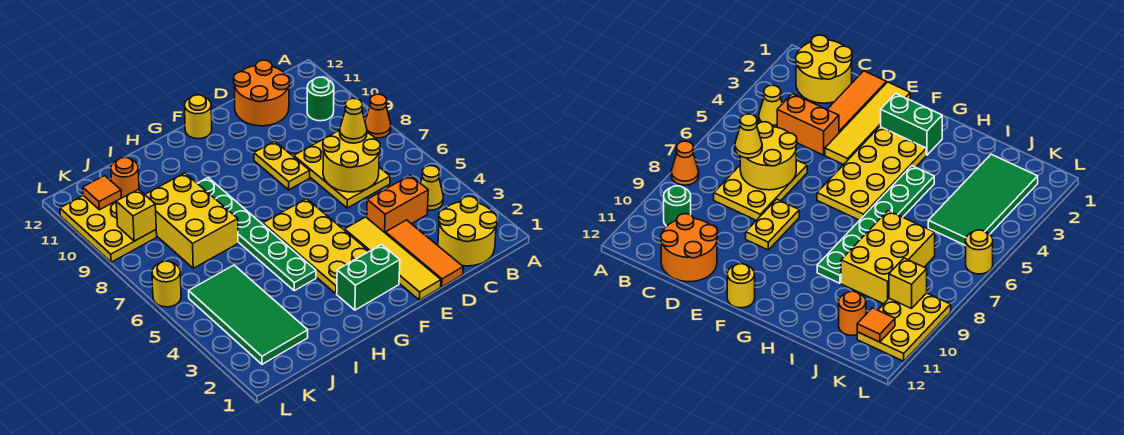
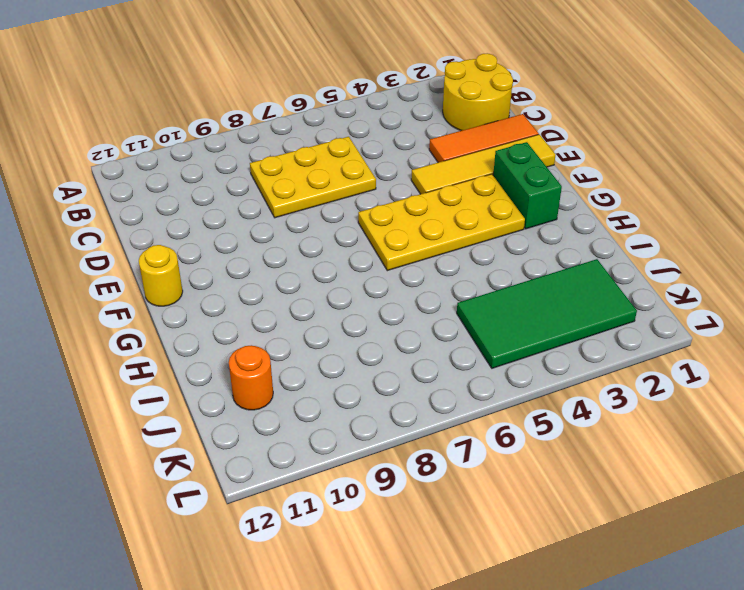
none -> orange cone A8 level 1
none -> yellow cone B4 level 1
none -> green round brick B10 level 1

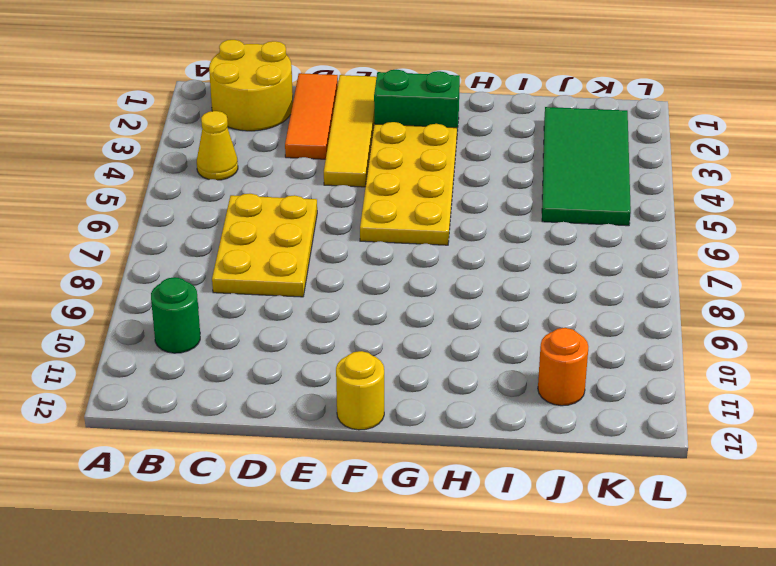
none -> orange cone A8 level 1
none -> orange brick C4:D4 level 1
none -> orange round brick C11:D12 level 1

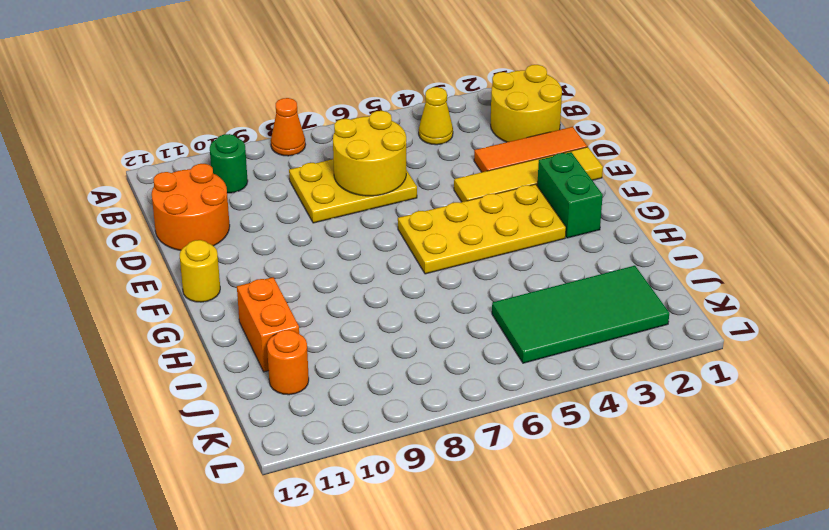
orange brick H11:I11 level 1 -> orange brick C4:D4 level 1
none -> yellow plate E8:E9 level 1
none -> green plate H4:H9 level 1
none -> yellow brick I7:J9 level 1

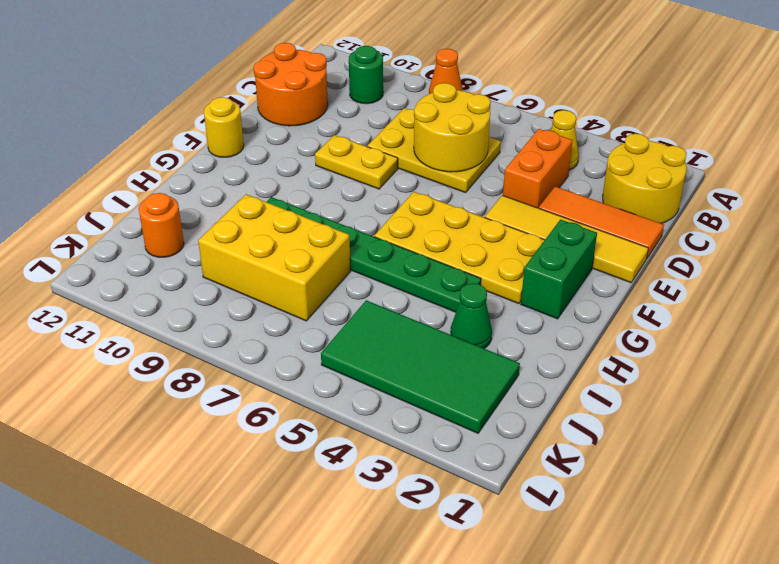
green cone I3 level 1 -> none
none -> yellow plate K9:L11 level 1
none -> yellow round brick L6 level 1
none -> yellow brick K9 level 2

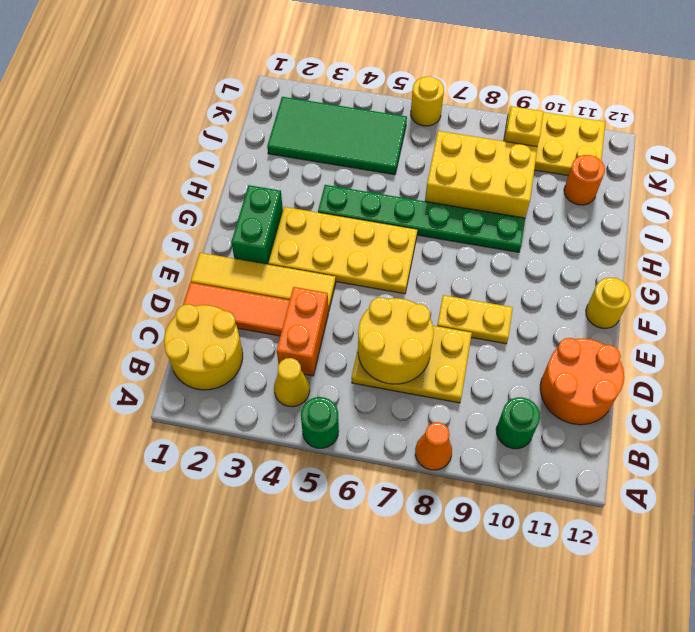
green round brick A5 level 1 -> none
none -> orange tile K11 level 2
none -> yellow cone C7 level 3

